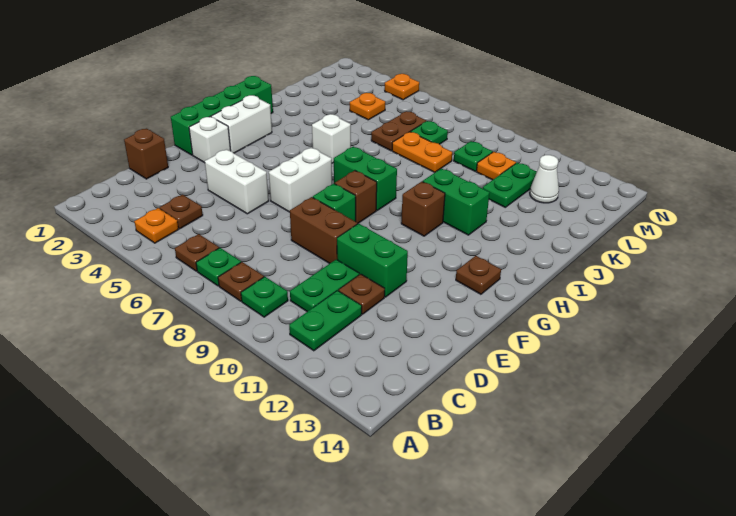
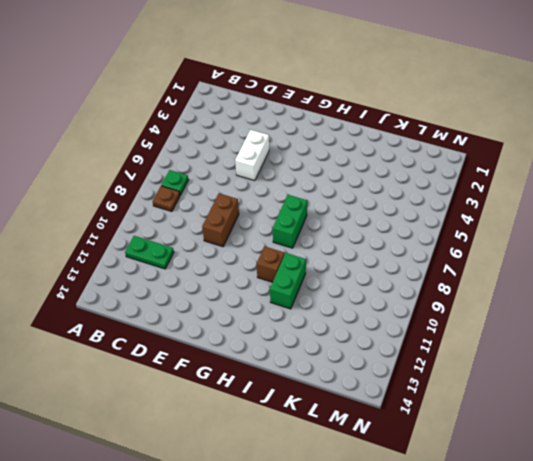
none -> orange plate B4 level 1
none -> brown plate B6 level 1
none -> green plate B9 level 1
none -> brown plate C4 level 1

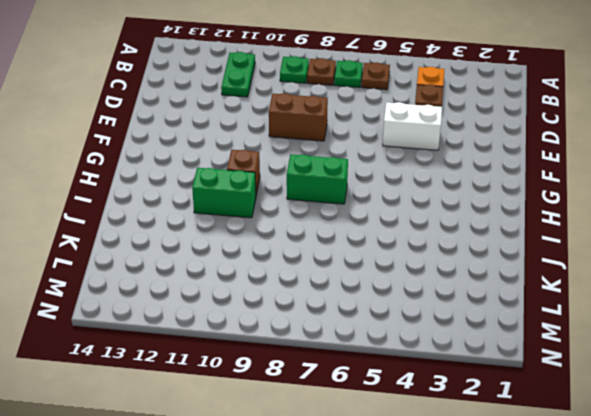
none -> green plate C10:D10 level 1
none -> brown brick D1 level 1
none -> brown plate D11 level 1
none -> green brick E10:E11 level 1

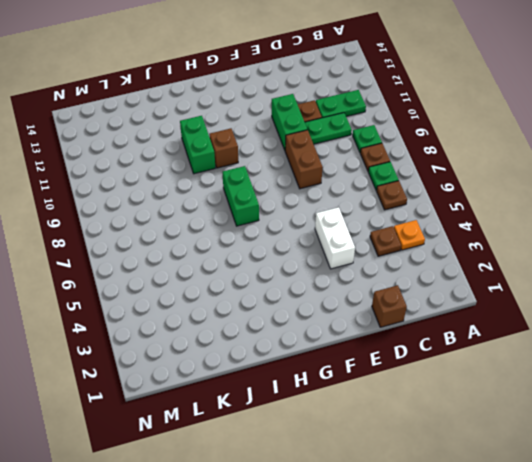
none -> green brick F1:I1 level 1
none -> white brick F2 level 1
none -> white brick F6:G6 level 1
none -> green brick F8 level 1

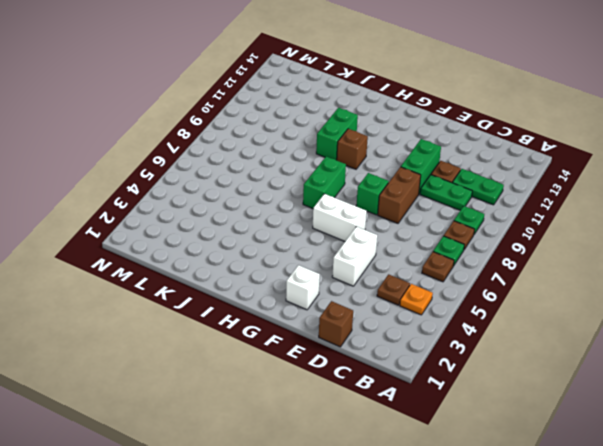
none -> green brick F1:I1 level 1
none -> white brick G2:H2 level 1
none -> brown brick G8 level 1
none -> brown plate G13 level 1

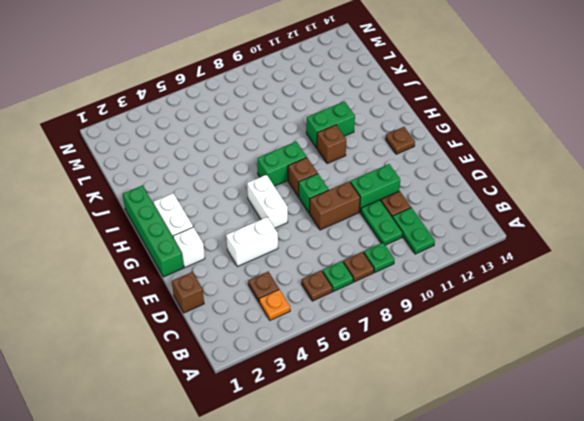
none -> white brick I5 level 1
none -> brown plate K6:L6 level 1
none -> orange plate K7:K8 level 1
none -> green plate K11:L11 level 1

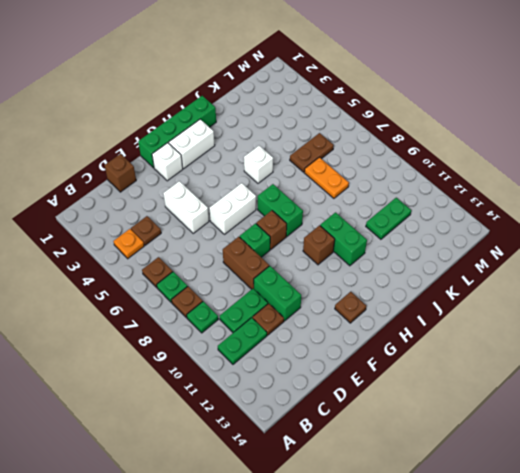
none -> orange plate L4 level 1
none -> green plate L7 level 1
none -> green plate L9 level 1
none -> orange plate L10 level 1

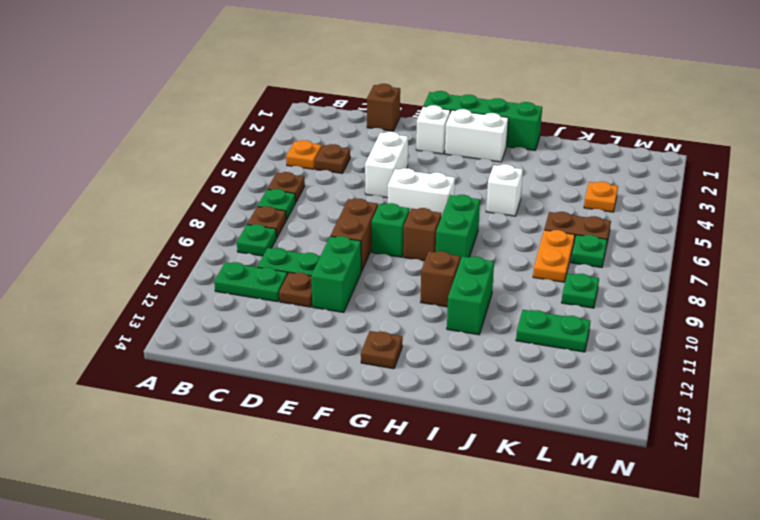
none -> orange plate L10 level 1
none -> white cone L12 level 1
none -> orange plate N4 level 1

